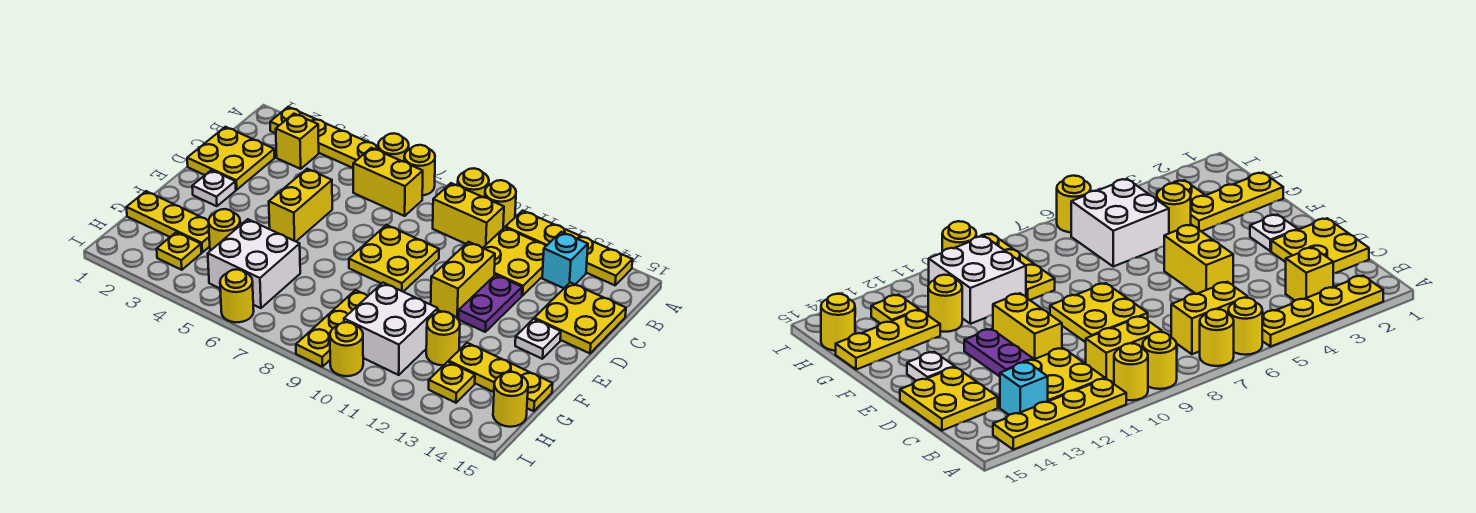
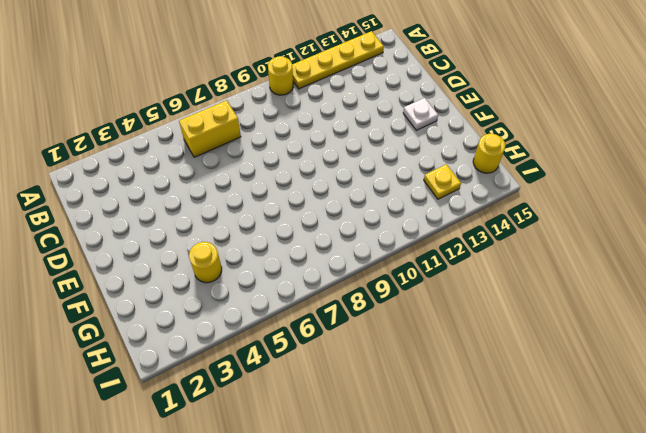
none -> yellow plate A2:A5 level 1
none -> yellow round brick A6 level 1
none -> yellow round brick A7 level 1
none -> yellow round brick A9 level 1

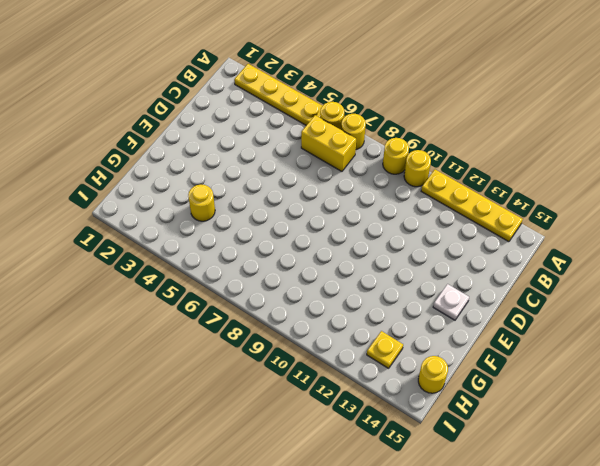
none -> yellow brick B3 level 1
none -> yellow brick B9:B10 level 1
none -> yellow plate B11:C12 level 1
none -> cyan brick B13 level 1

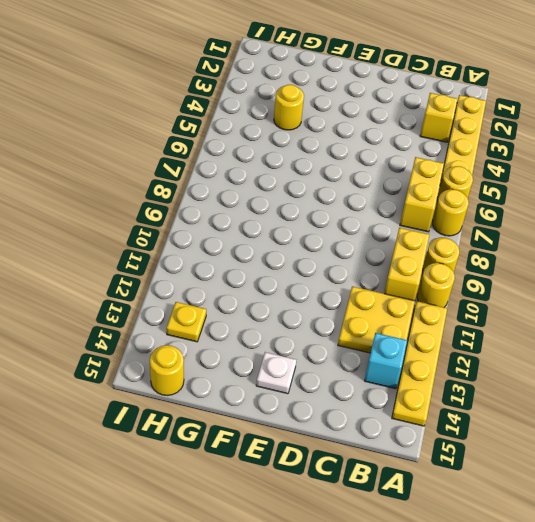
none -> yellow plate C1:D2 level 1
none -> yellow plate C14:D15 level 1
none -> yellow brick D5:E5 level 1
none -> yellow plate D8:E9 level 1

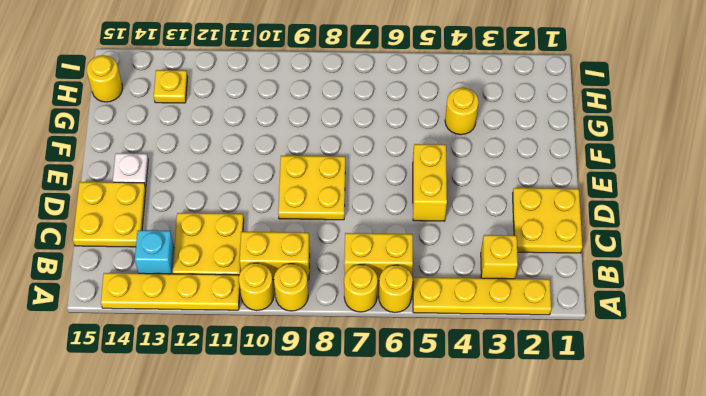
none -> yellow brick D11:E11 level 1
none -> purple plate D12:E12 level 1
none -> white plate E2 level 1
none -> yellow plate G1:G3 level 1

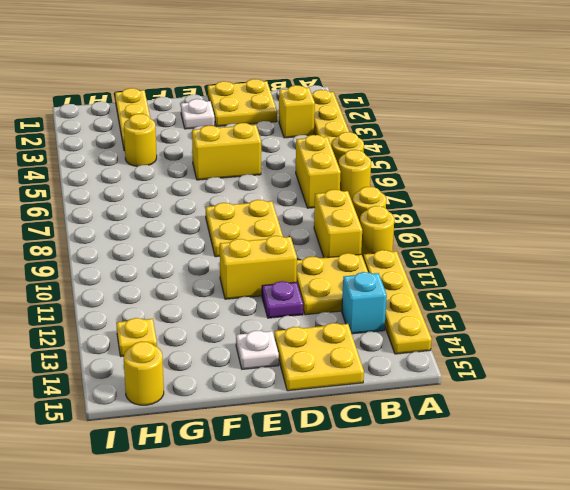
purple plate D12 level 1 -> purple plate D12:E12 level 1
none -> white brick G5:H6 level 1
none -> yellow plate G9:I9 level 1
none -> white brick G10:H11 level 1
none -> yellow round brick G12 level 1

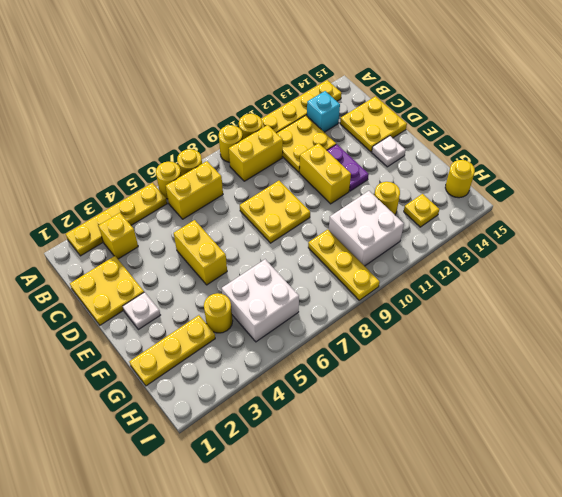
none -> yellow plate G13:G15 level 1
none -> yellow plate H3 level 1
none -> yellow round brick I6 level 1
none -> yellow round brick I10 level 1

